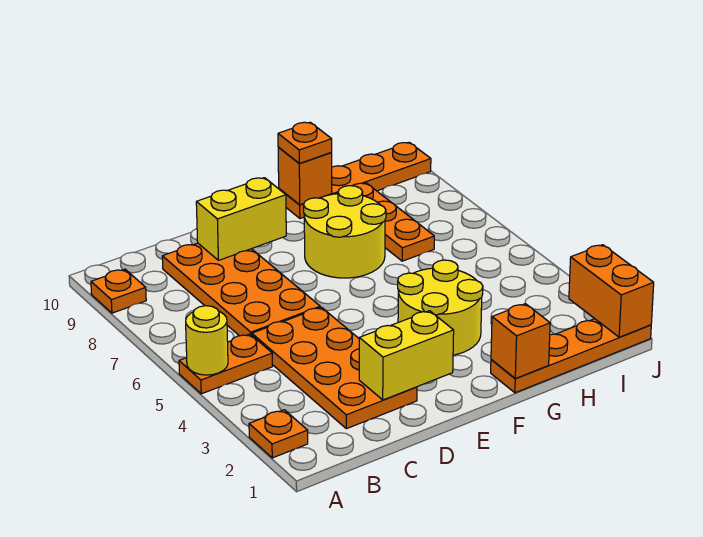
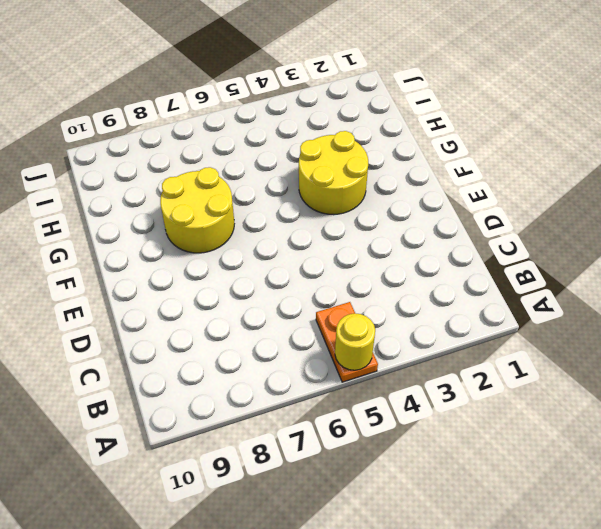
none -> orange plate A2 level 1
none -> orange plate A9 level 1
none -> orange plate C2:D5 level 1

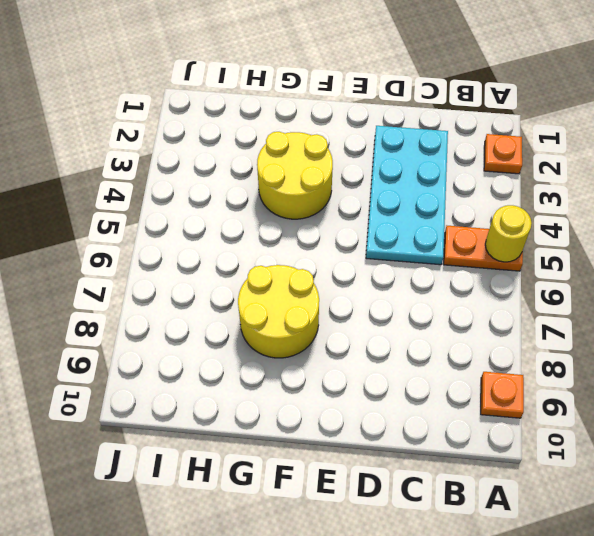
cyan plate C2:D5 level 1 -> orange plate C2:D5 level 1
none -> orange plate C6:D9 level 1
none -> orange plate G1:J1 level 1
none -> orange plate G10:J10 level 1

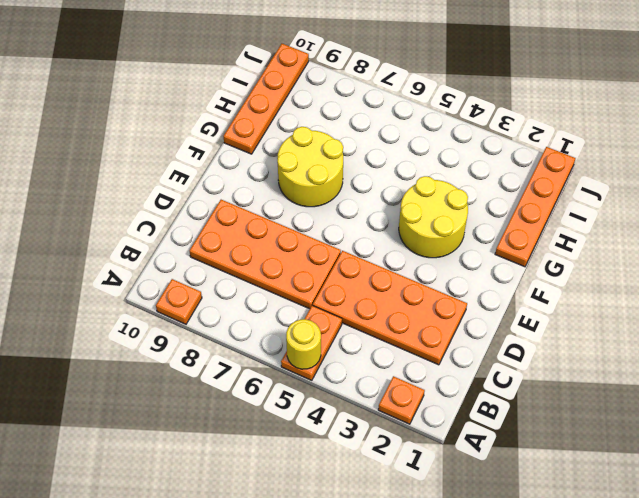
none -> orange plate H7:H9 level 1
none -> yellow brick D2:E2 level 2
none -> yellow brick D9:E9 level 2

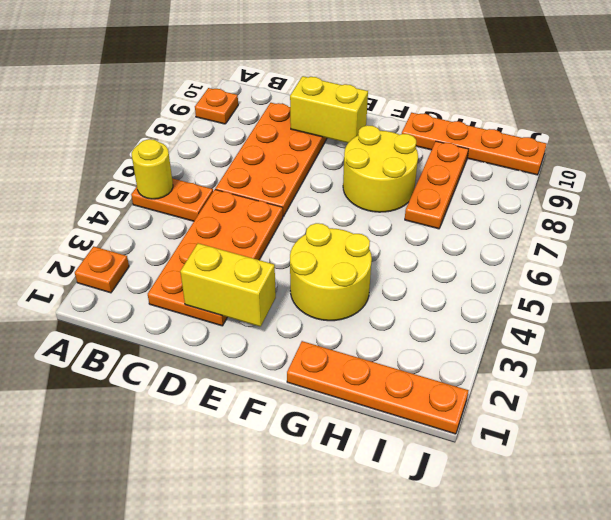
none -> orange brick G1 level 2
none -> orange brick G10 level 2
none -> orange brick J1:J2 level 2

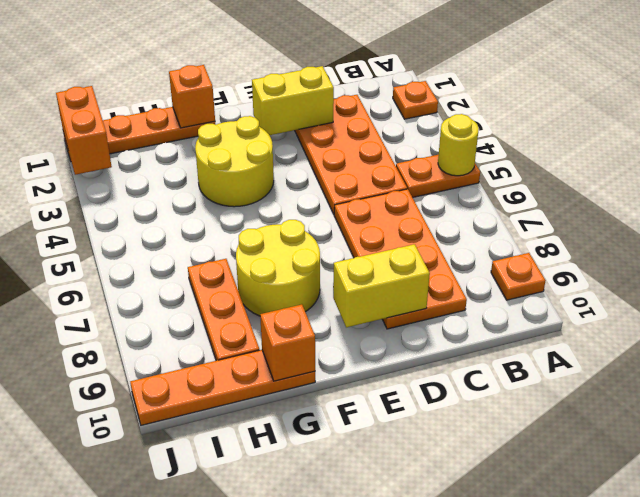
none -> orange plate G10 level 3

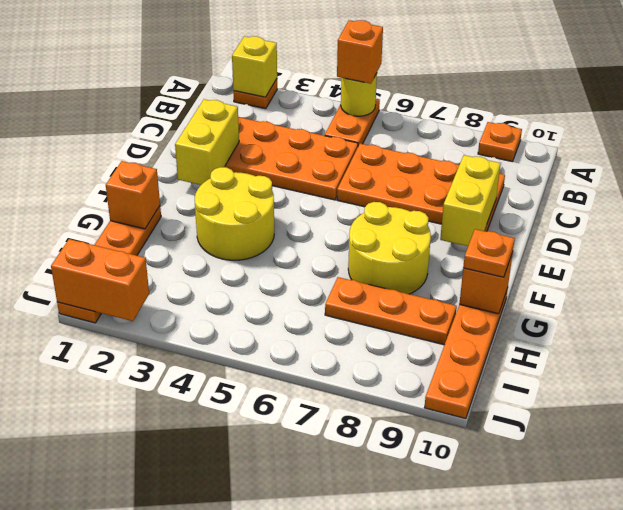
yellow brick A2 level 2 -> none
orange brick A5 level 3 -> none

